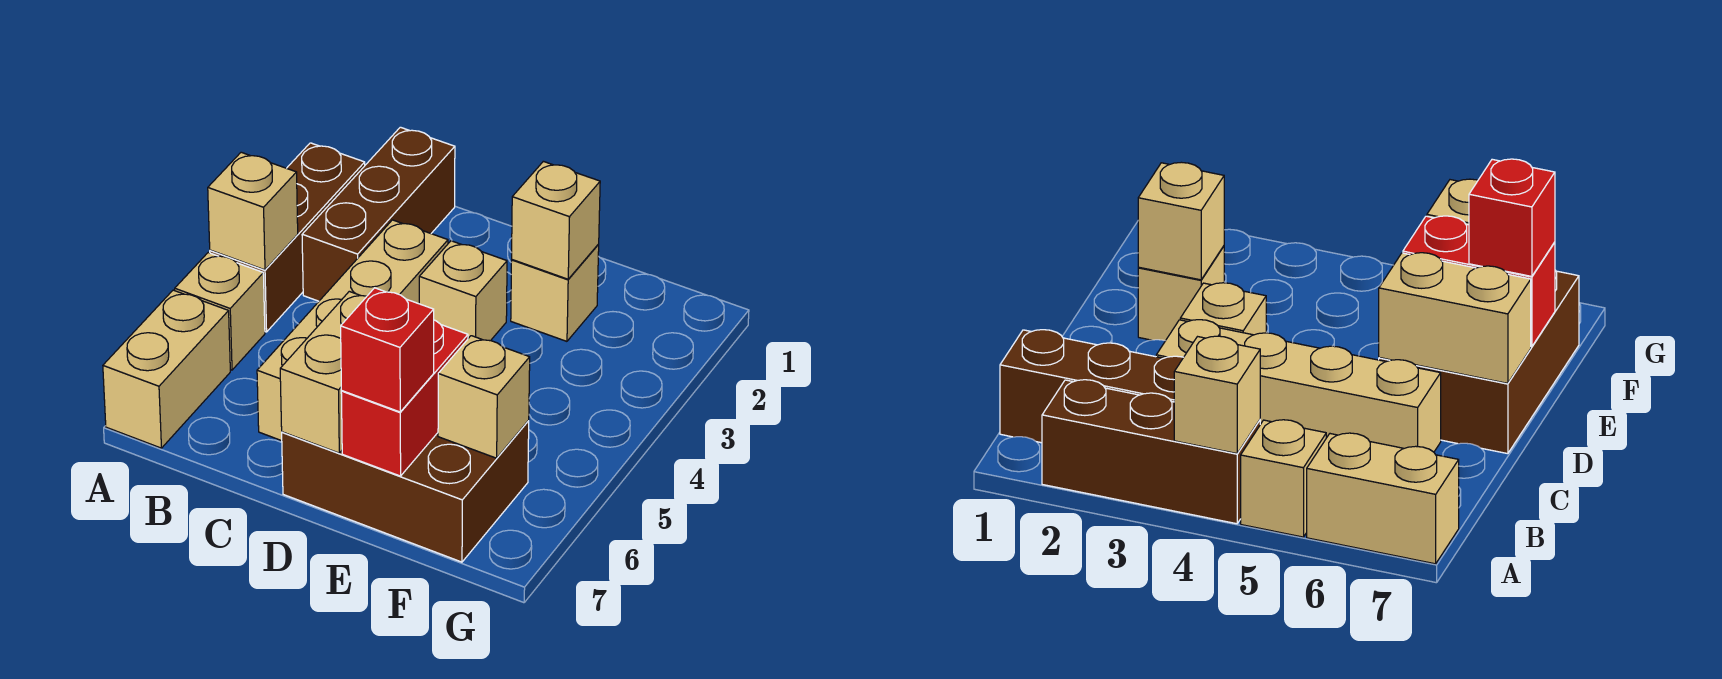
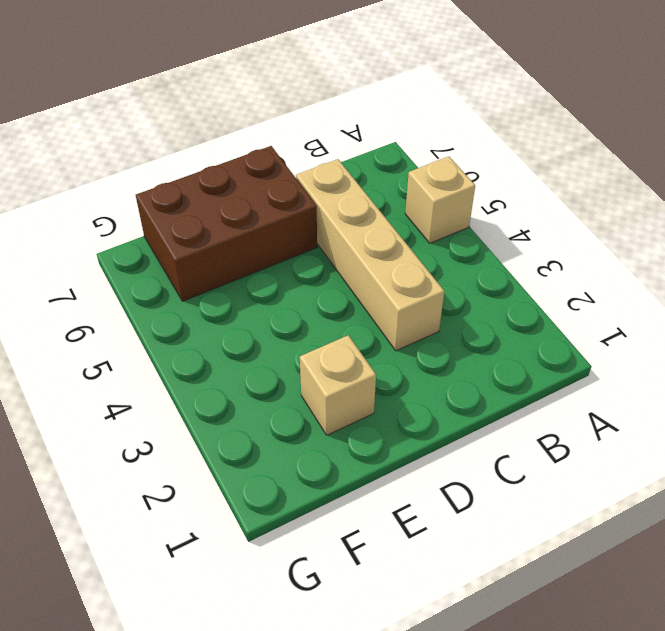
none -> brown brick A2:A4 level 1
none -> tan brick A6:A7 level 1
none -> brown brick B1:B3 level 1

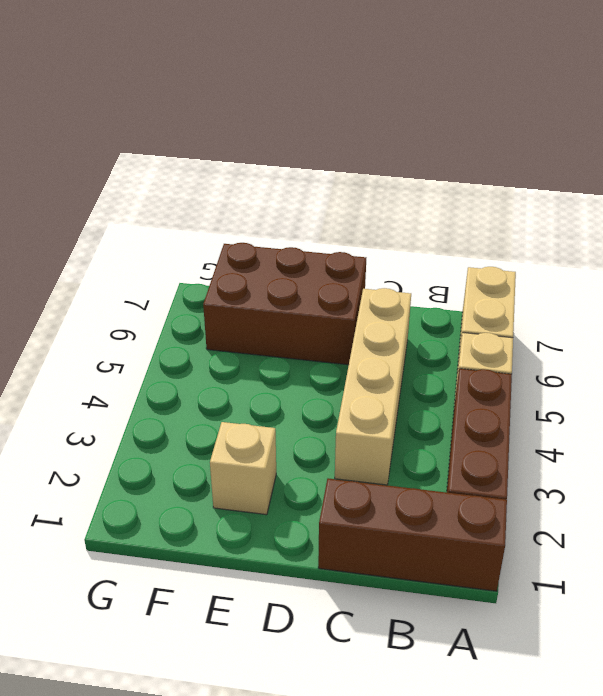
brown brick A1:C1 level 1 -> brown brick B1:B3 level 1
none -> tan brick D3 level 1
none -> tan brick A4 level 2
none -> tan brick D6:D7 level 2

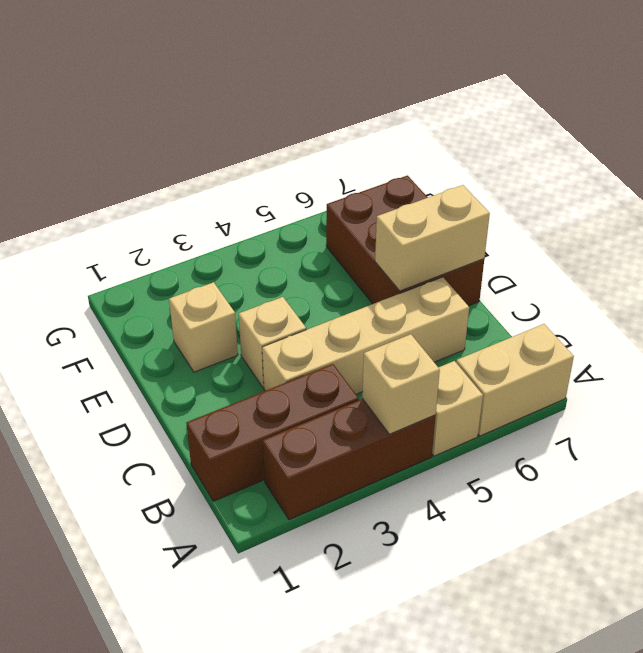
none -> tan brick E2 level 2
none -> red brick E6:E7 level 2
none -> tan brick F6 level 2

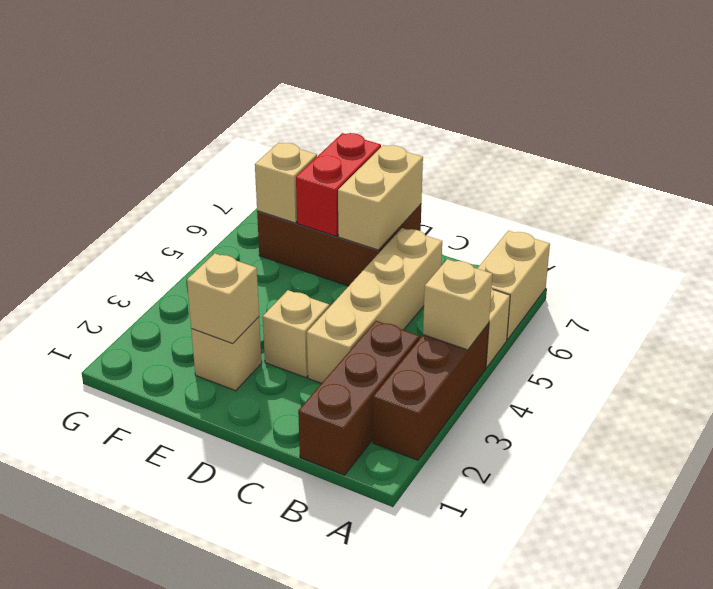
none -> red brick E7 level 3

